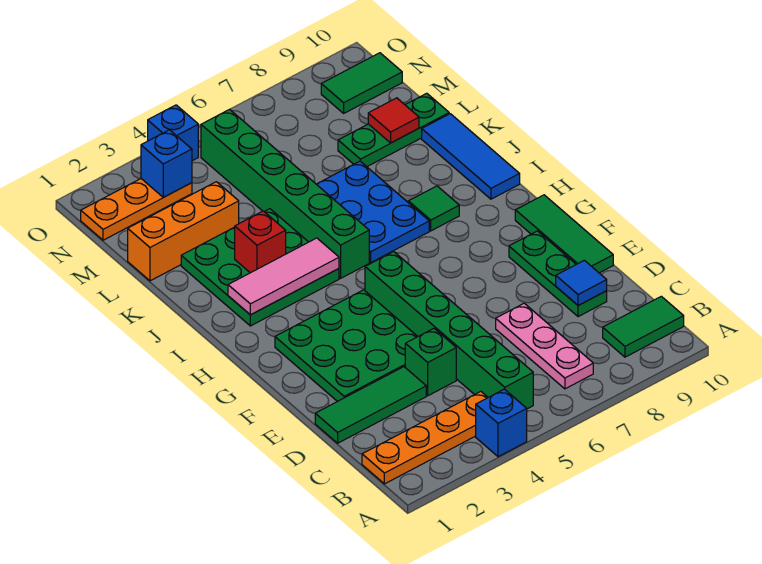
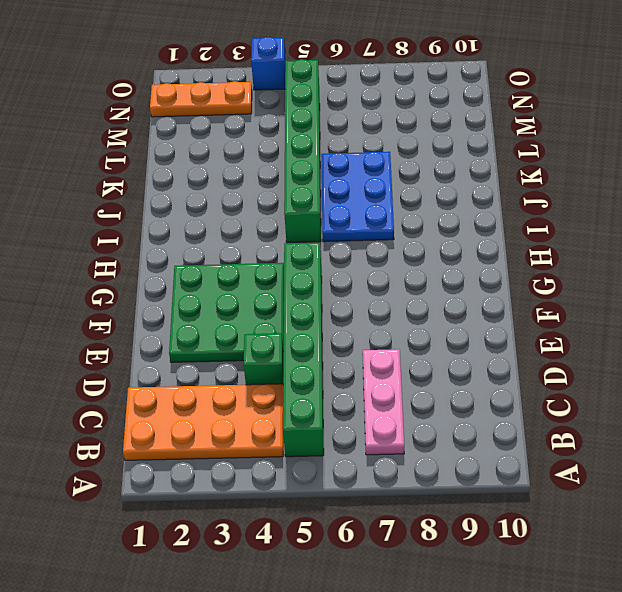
orange plate B1:C4 level 1 -> orange plate B1:B4 level 1
none -> blue brick A4 level 1
none -> green tile B9:B10 level 1
none -> green tile D1:D3 level 1

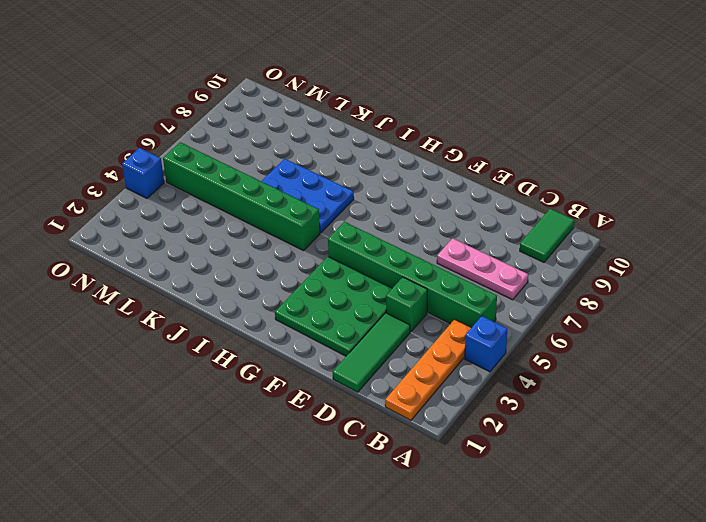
none -> green plate D9:F9 level 1
none -> green tile E10:G10 level 1
none -> green plate I2:K4 level 1

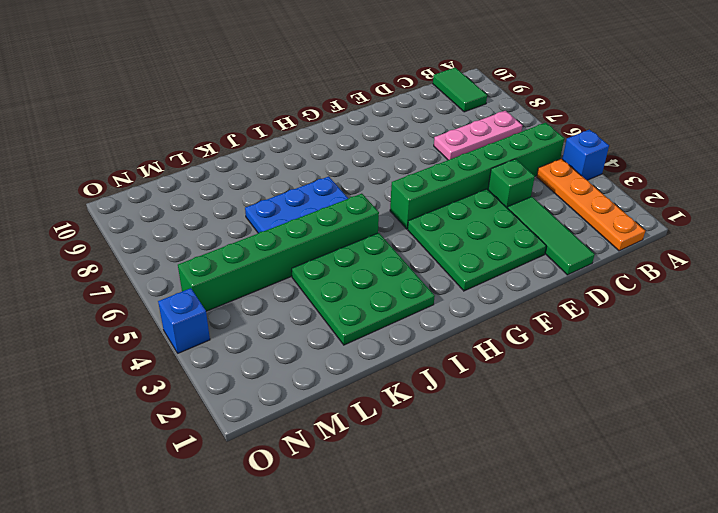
none -> green plate D9:F9 level 1
none -> green tile E10:G10 level 1
none -> green tile I8 level 1

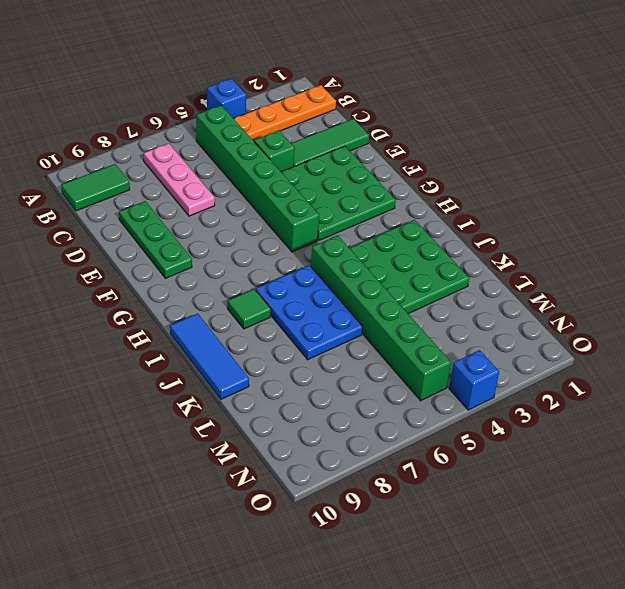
none -> green tile E10:G10 level 1
none -> orange brick L1:L3 level 1
none -> green plate L8:L10 level 1

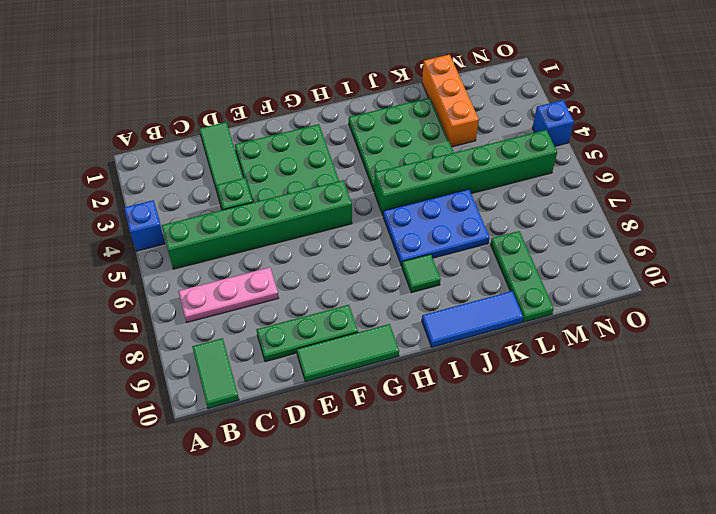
none -> orange plate B1:B4 level 1
none -> orange plate N1:N3 level 1
none -> green tile N9:N10 level 1

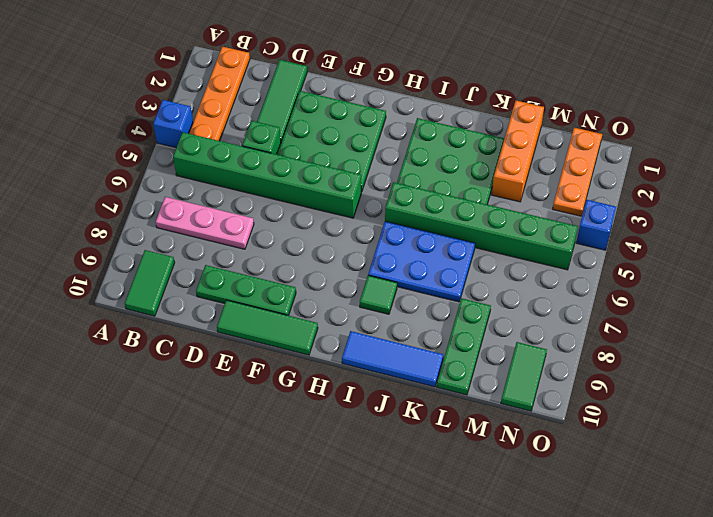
none -> blue tile D9 level 2
none -> pink tile I2:I4 level 2
none -> red brick J3 level 2

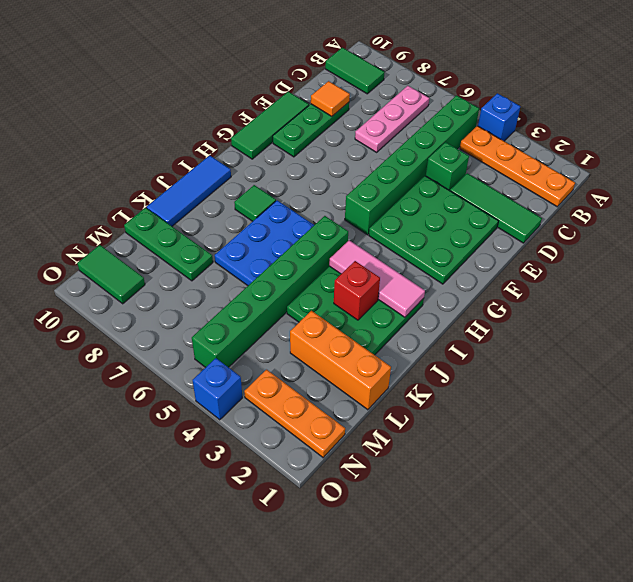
orange tile D9 level 2 -> blue tile D9 level 2
none -> red tile L9 level 2
none -> blue brick N3 level 2

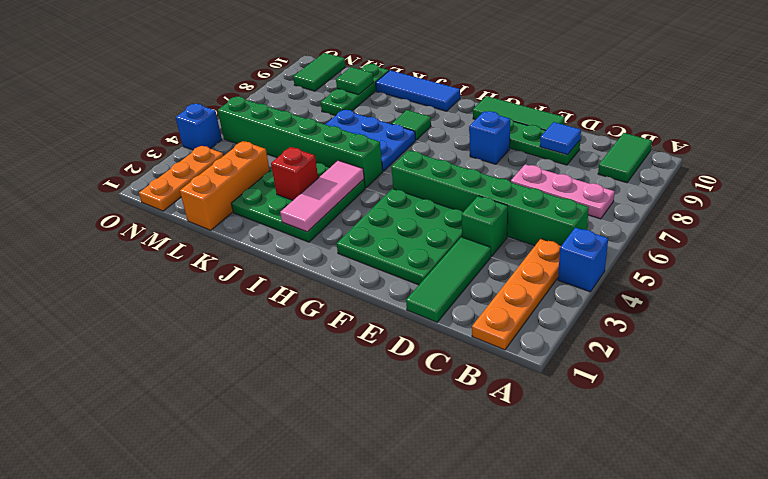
blue brick F8 level 1 -> blue brick N3 level 2
green tile L9 level 2 -> red tile L9 level 2

